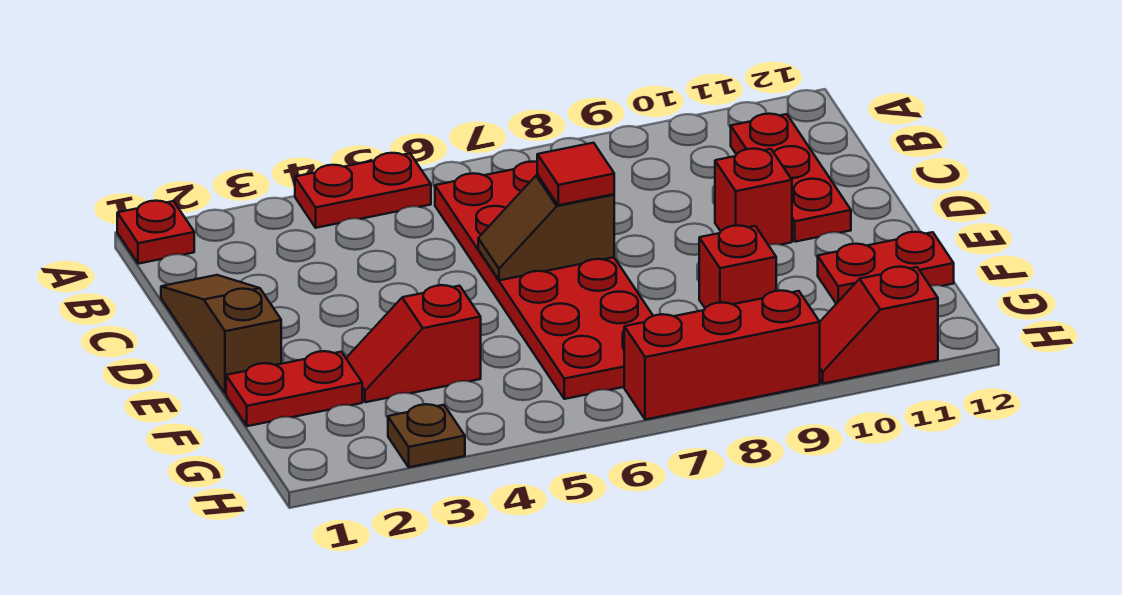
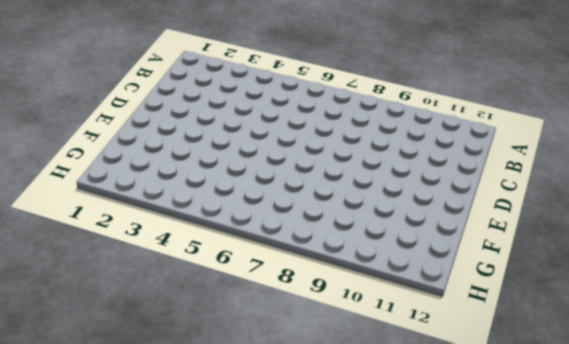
none -> red plate A1 level 1
none -> red plate A4:A5 level 1
none -> red plate B6:G7 level 1

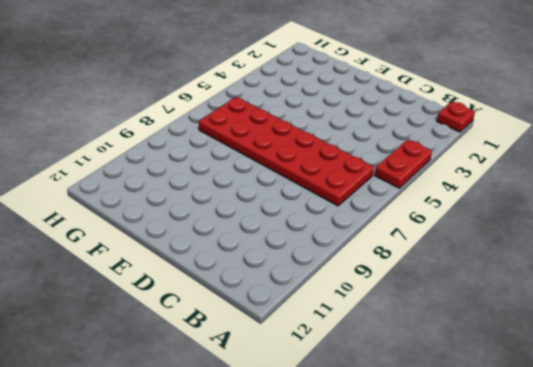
none -> red plate B11:D11 level 1
none -> brown slope C1:E1 level 1 top E
none -> red brick D10 level 1

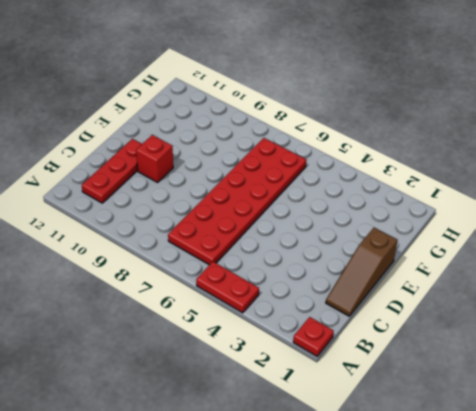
none -> red plate F1:F2 level 1
none -> red slope F3:F4 level 1 top 4
none -> red brick F9 level 1

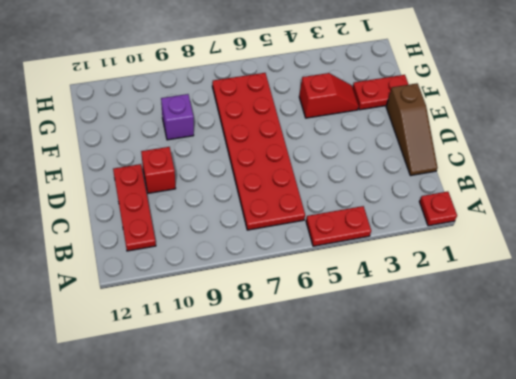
purple brick F9 level 1 -> red brick F9 level 1
none -> red plate F11:F12 level 1
none -> brown plate H3 level 1
none -> red brick H7:H9 level 1

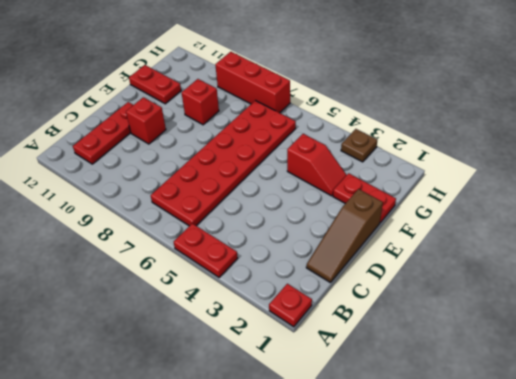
none -> red slope H10:H11 level 1 top 11
none -> brown slope D6:D7 level 2 top 7
none -> red tile D7 level 3

